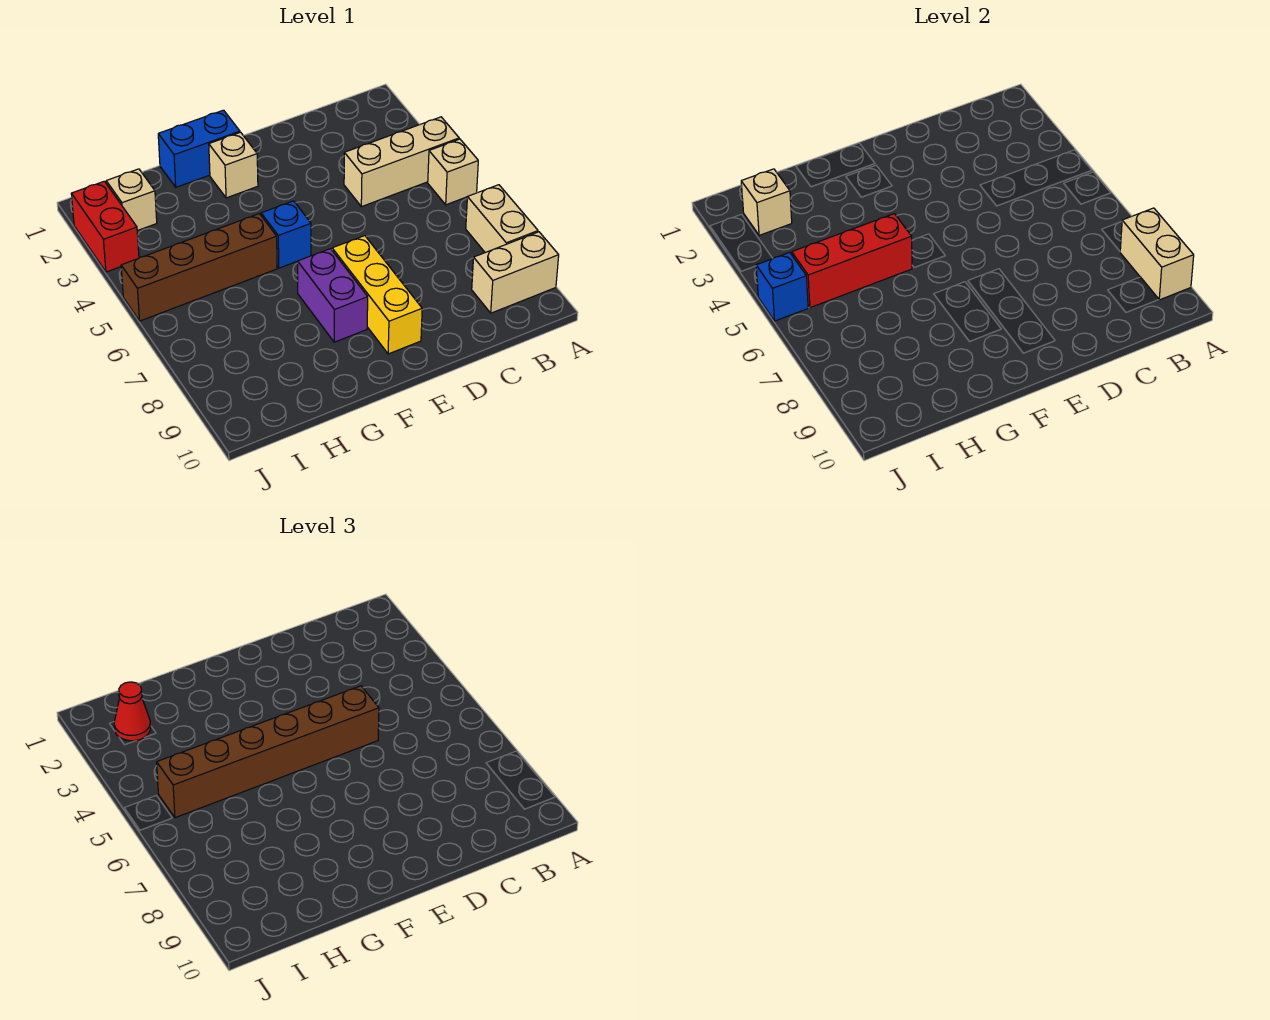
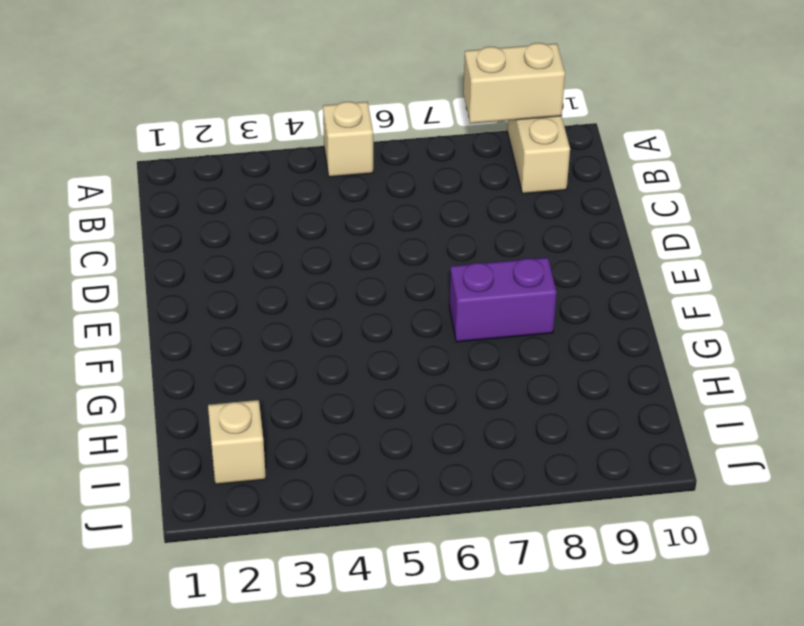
none -> tan brick A4:C4 level 1
none -> tan brick A7:A8 level 1
none -> yellow brick E7:E9 level 1

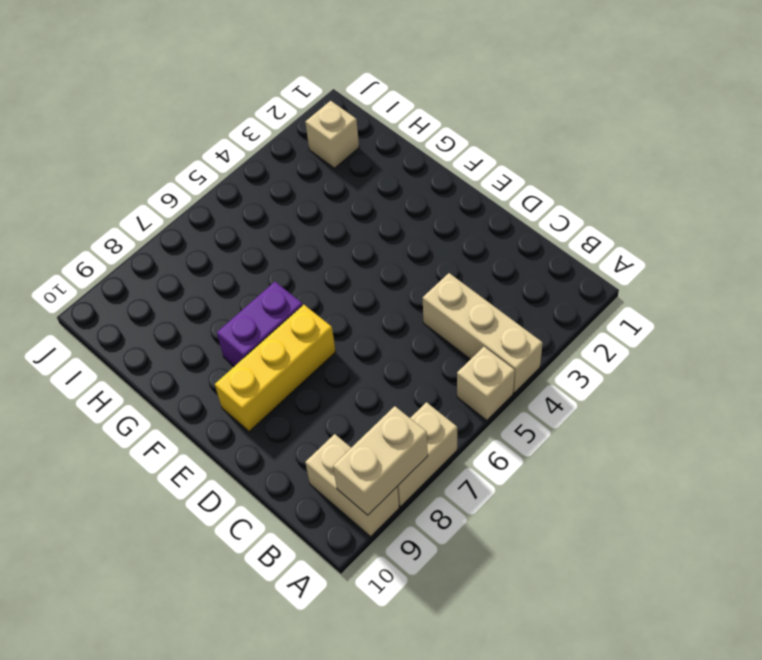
none -> blue brick F1:G1 level 1
none -> tan brick F2 level 1
none -> blue brick F5 level 1

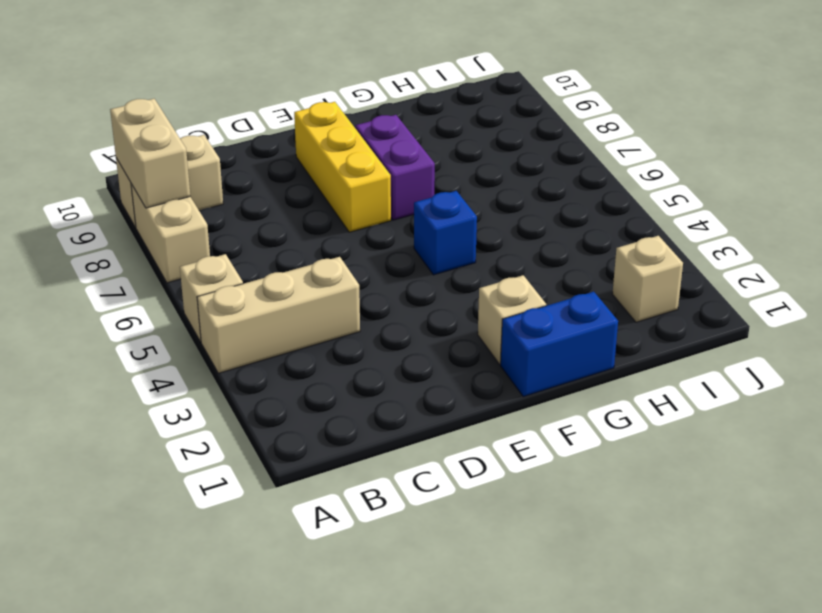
none -> brown brick G5:J5 level 1
none -> red brick J2:J3 level 1
none -> red brick G5:I5 level 2

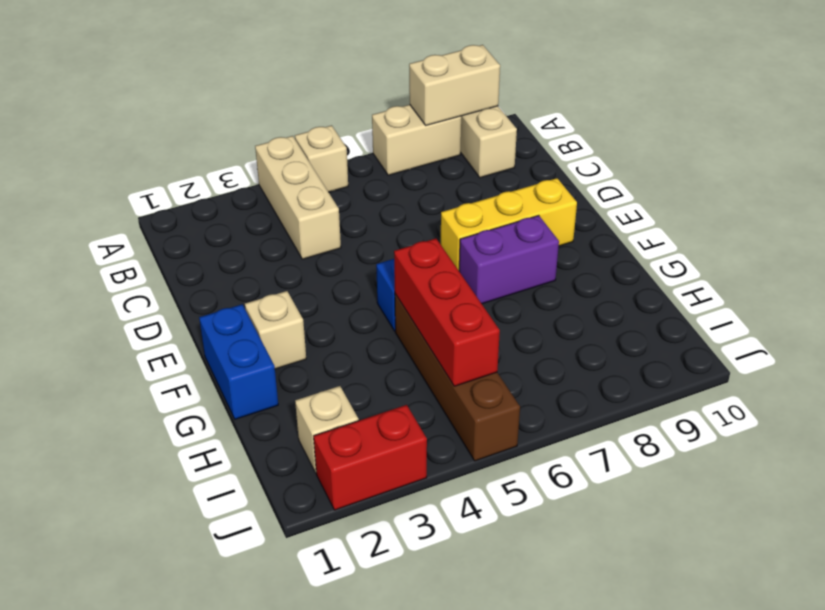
none -> tan brick I2 level 2
none -> blue brick J5 level 2
none -> brown brick D5:I5 level 3

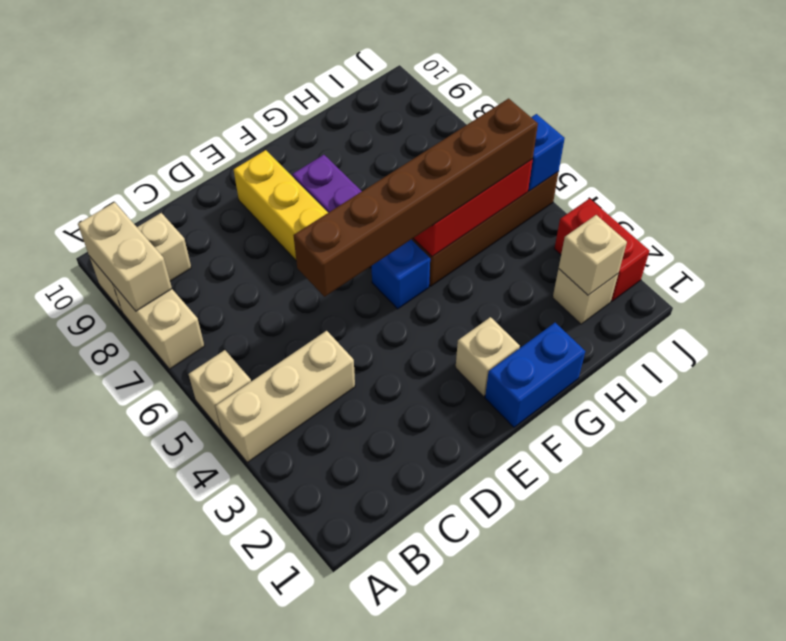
none -> red cone I2 level 3

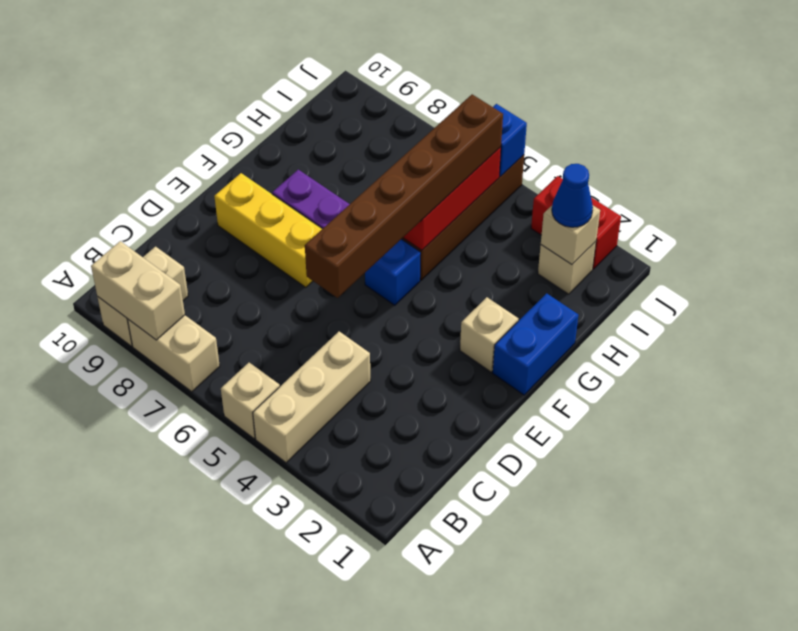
blue cone I2 level 3 -> red cone I2 level 3

